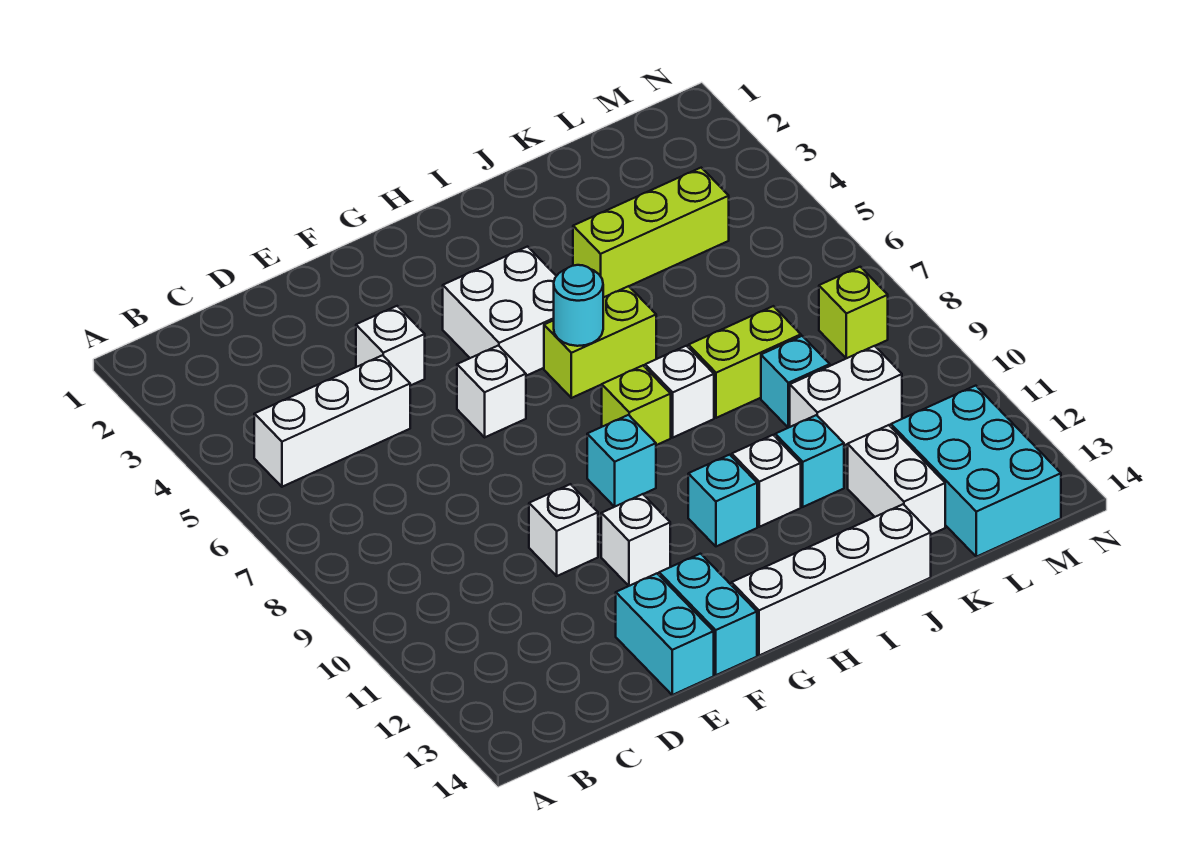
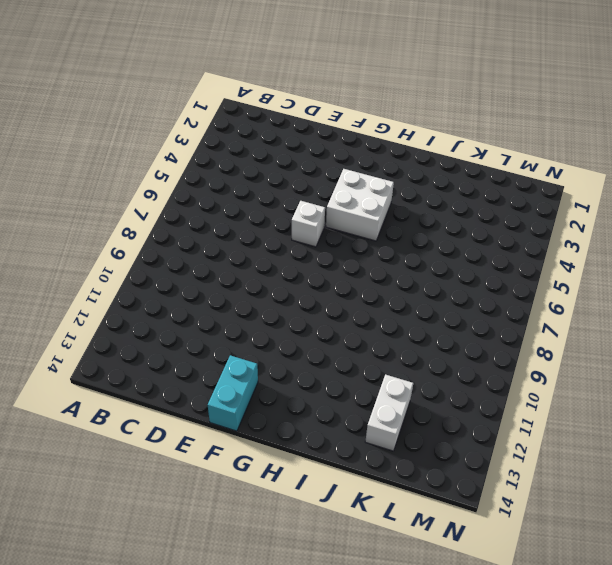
none -> white brick B5:D5 level 1
none -> white brick E4 level 1
none -> white brick E10 level 1

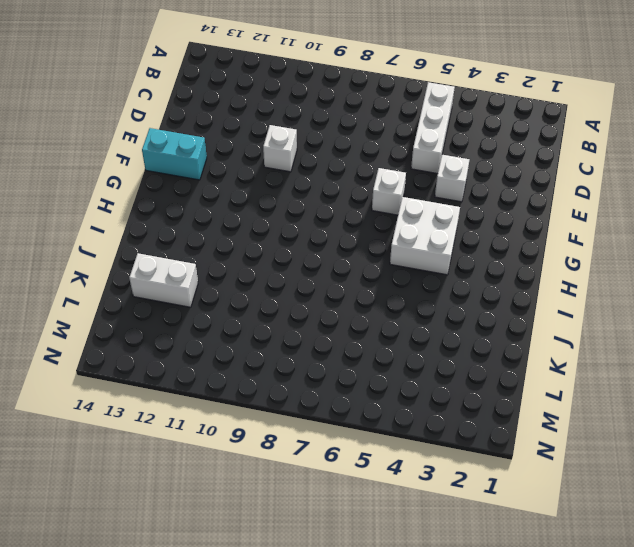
none -> cyan brick E13:E14 level 1
none -> white brick F11 level 1
none -> cyan brick G9 level 1

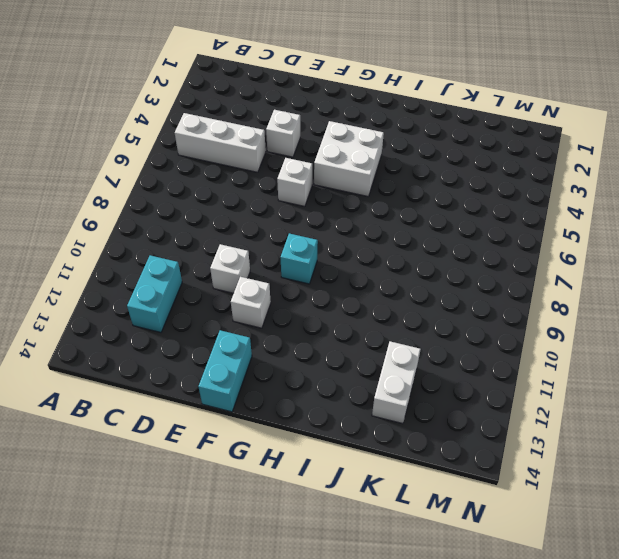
cyan brick C11:C12 level 1 -> cyan brick E13:E14 level 1
none -> white brick G14:J14 level 1
none -> lime brick H6:I6 level 1
none -> lime brick H8 level 1

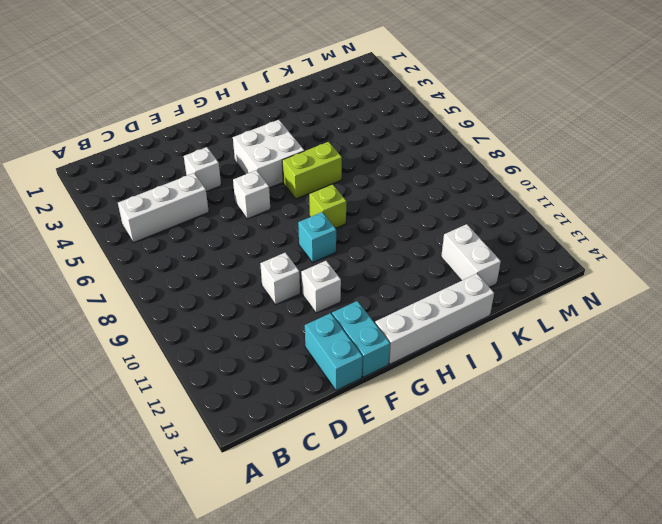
none -> cyan brick H11 level 1
none -> white brick I8 level 1
none -> white brick I11 level 1

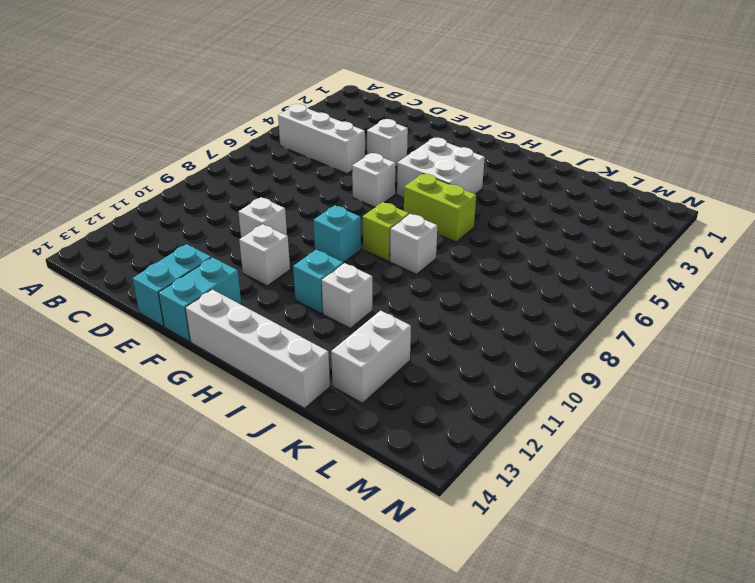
none -> lime brick J4:L4 level 1
none -> lime brick J8:K8 level 1
none -> cyan brick J11 level 1

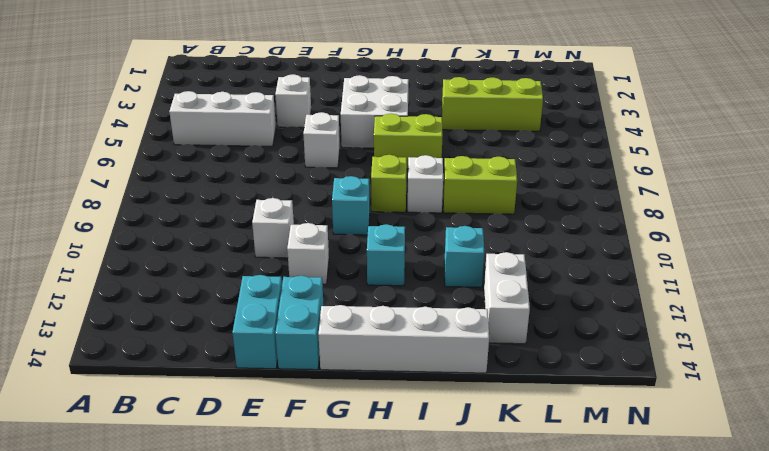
none -> white brick I11 level 1
none -> cyan brick K9 level 1
none -> white brick K10:L10 level 1

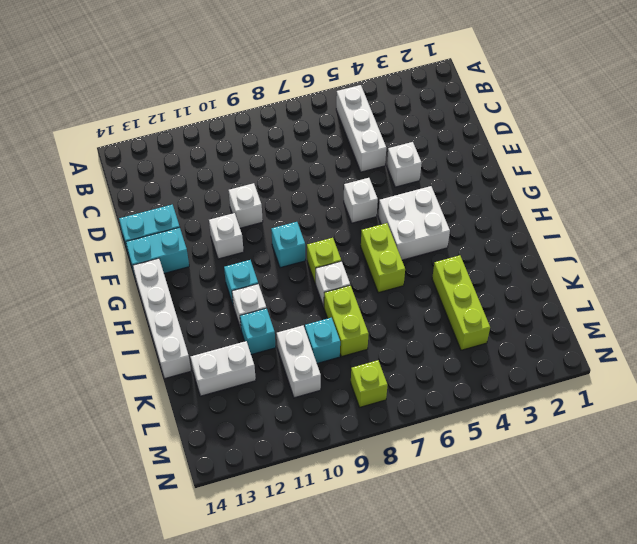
none -> cyan brick L12:M14 level 1
none -> cyan round brick H6 level 2

